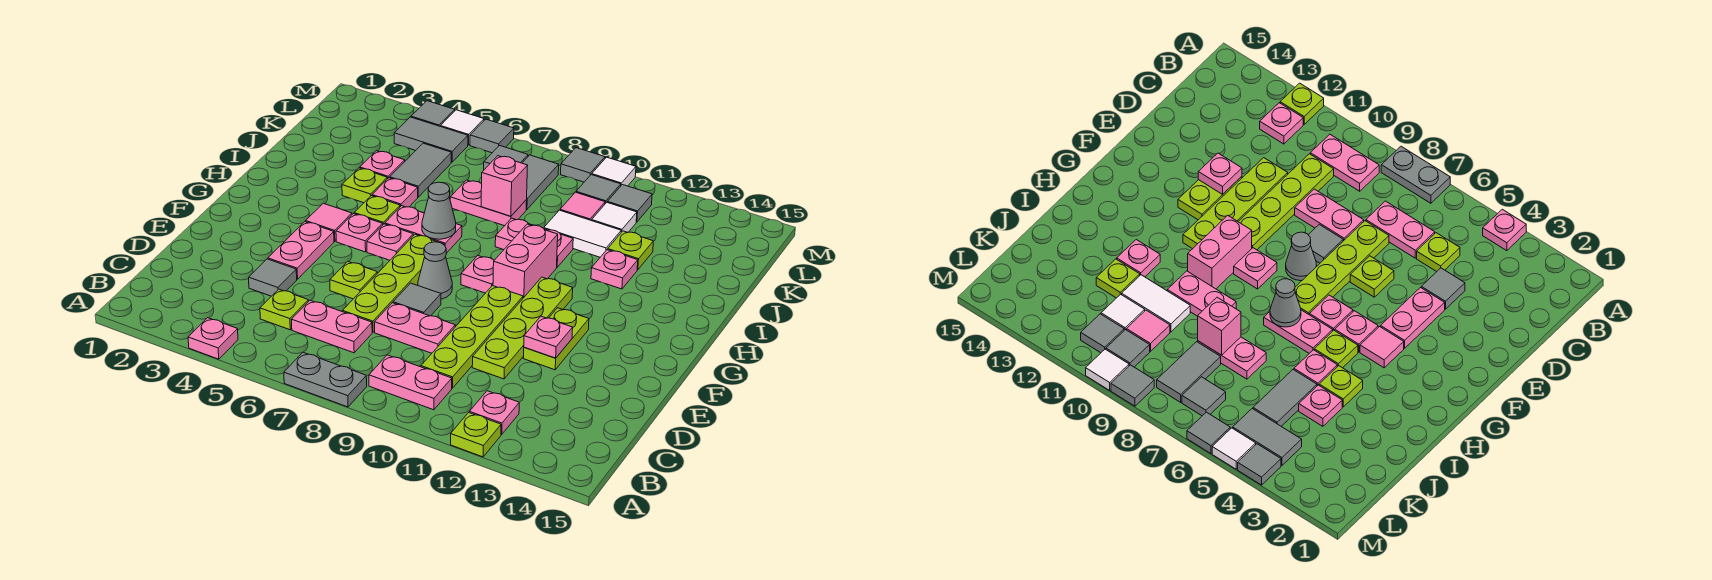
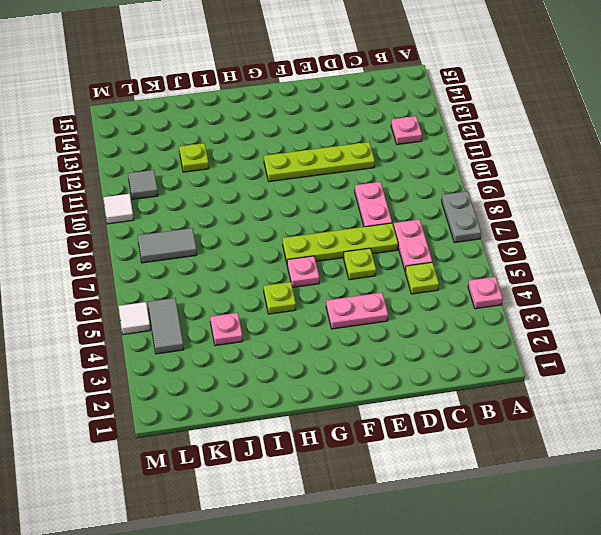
none -> lime plate A12 level 1
none -> pink plate B9:B10 level 1
none -> lime plate C10:F10 level 1
none -> grey tile D4 level 1

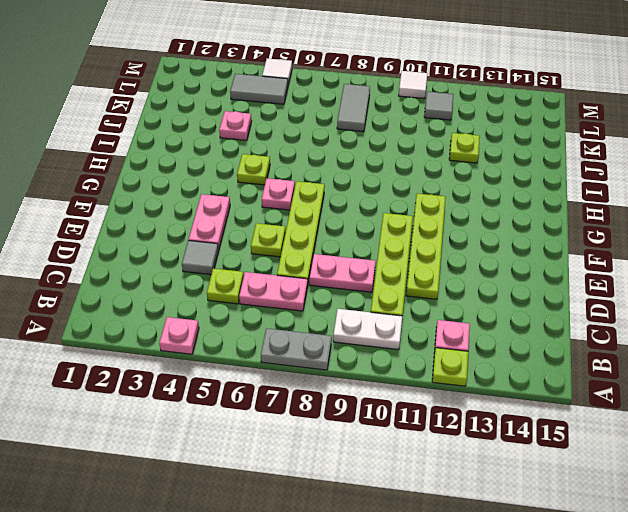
white plate B9:B10 level 1 -> pink plate B9:B10 level 1
none -> grey tile E8 level 1
none -> lime plate E12:F12 level 1
none -> grey cone F8 level 1
none -> pink tile G4 level 1

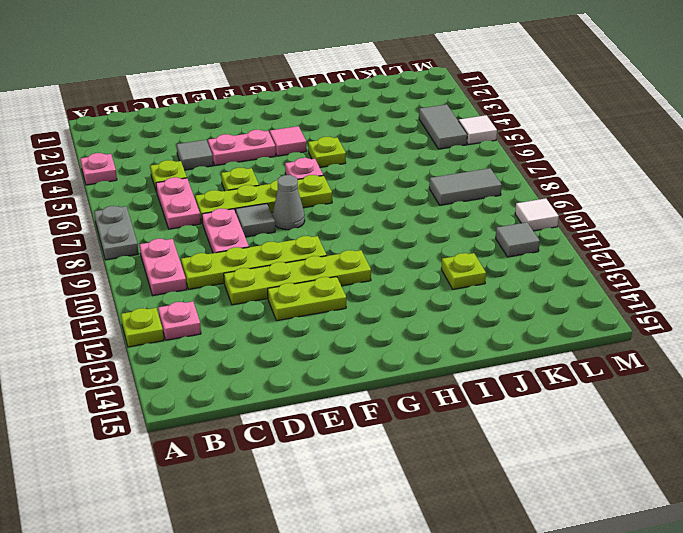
none -> pink plate G5 level 1
none -> pink plate G9 level 1
none -> pink brick G10:H10 level 1
none -> pink plate H6:H7 level 1

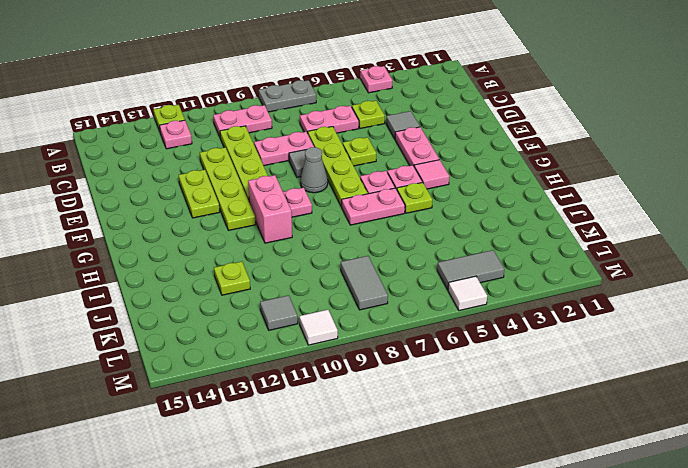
none -> lime plate I4 level 1
none -> pink plate I5 level 1
none -> pink plate I9:I10 level 1
none -> pink plate I12 level 1

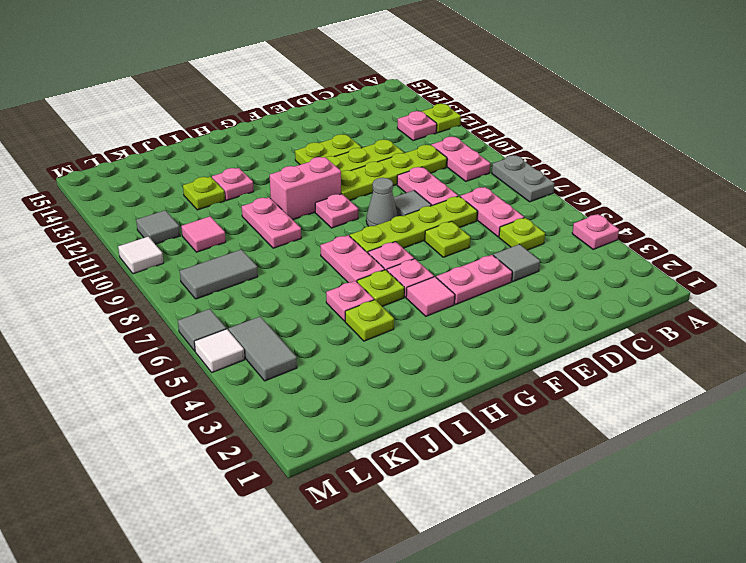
none -> pink plate J4 level 1
none -> grey tile J5:K5 level 1
none -> pink plate J7:J8 level 1
none -> white tile J10:J11 level 1

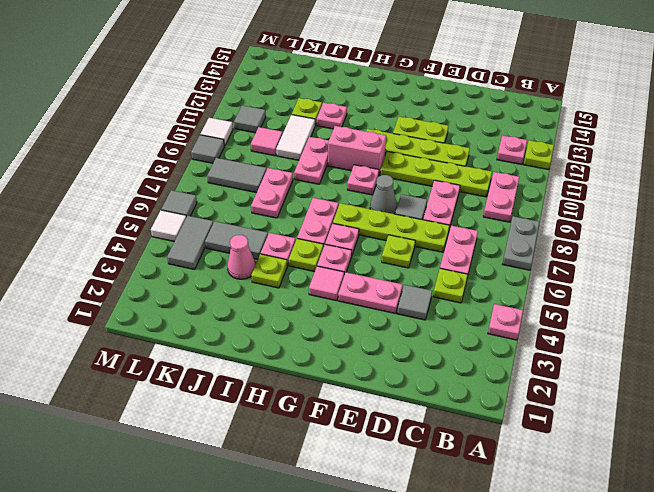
pink cone J4 level 1 -> pink plate J4 level 1
none -> white tile K11 level 1
none -> grey tile L7 level 1
none -> grey tile L10 level 1
none -> grey tile M4 level 1

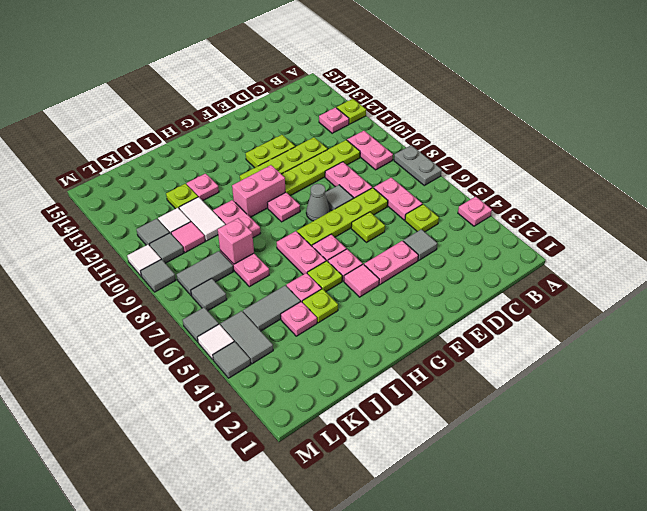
none -> pink plate E12 level 2
none -> grey cone H7 level 2

